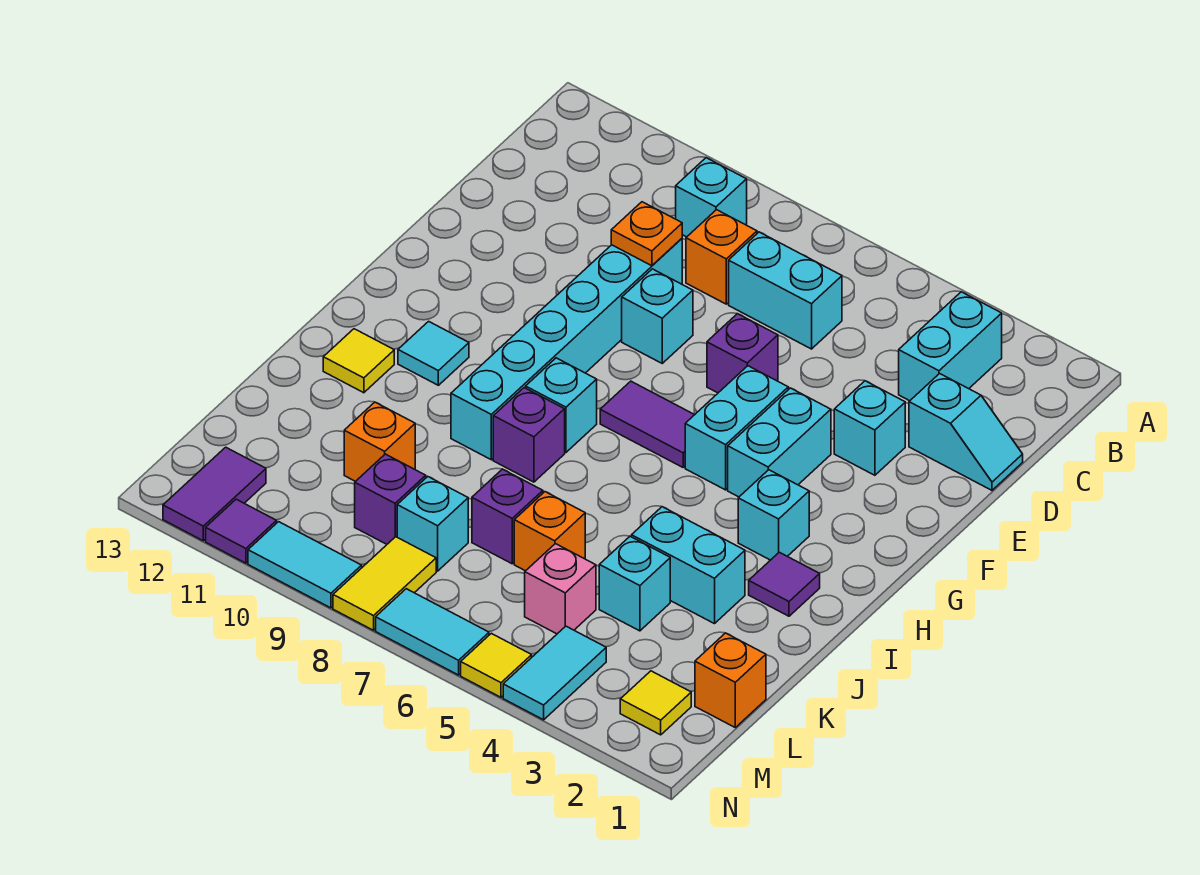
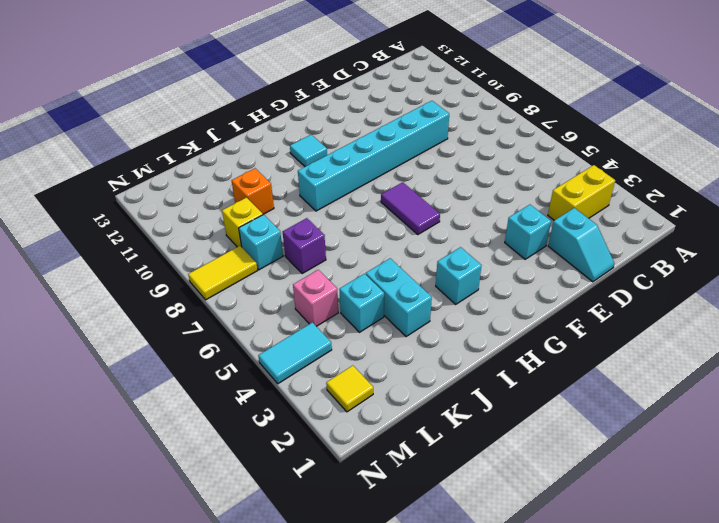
yellow brick B3:C3 level 1 -> cyan brick B3:C3 level 1
yellow brick L9 level 1 -> purple brick L9 level 1
none -> cyan brick B9 level 1
none -> cyan brick C6:C7 level 1
none -> orange brick C8 level 1
none -> purple brick E6 level 1

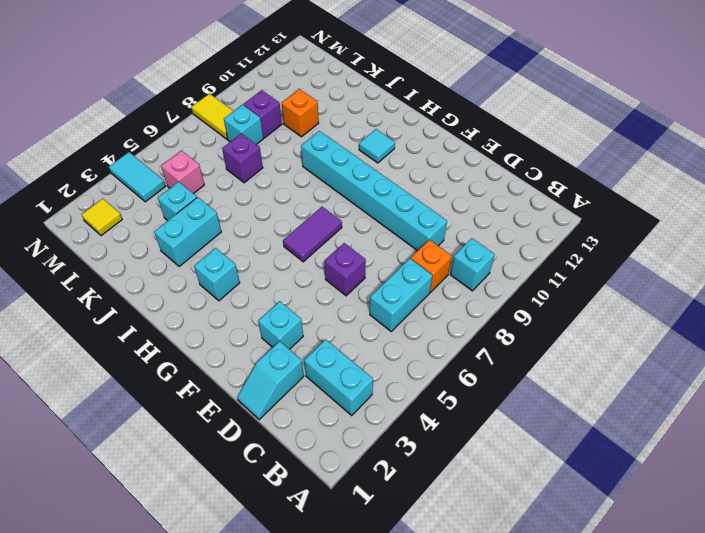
none -> cyan brick E8 level 1
none -> cyan brick F4:G4 level 1
none -> cyan brick F5:G5 level 1
none -> cyan brick H8 level 1

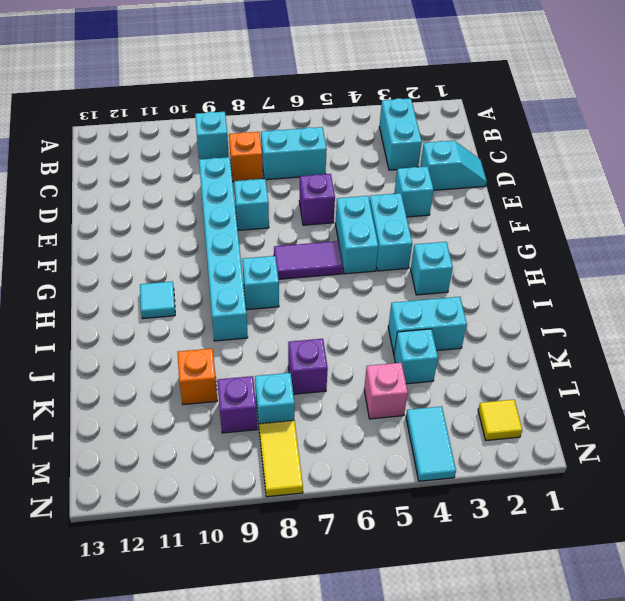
none -> purple tile I2 level 1
none -> purple brick I8 level 1
none -> yellow tile I12 level 1
none -> orange brick K6 level 1

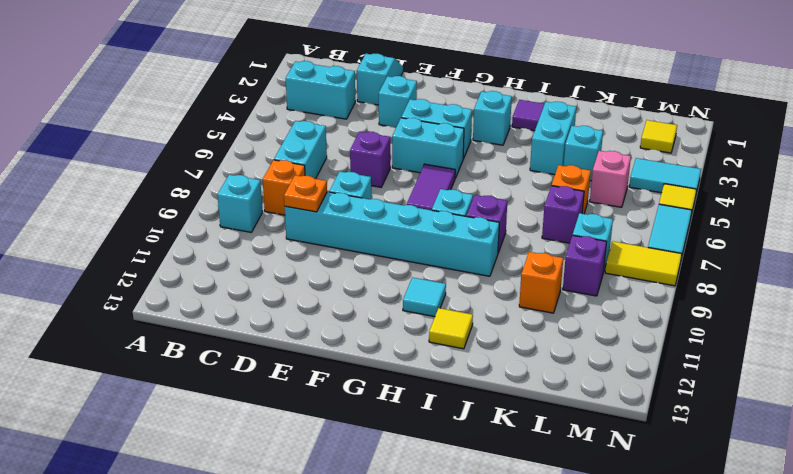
none -> orange brick L1 level 1
none -> purple tile M12:N12 level 1
none -> cyan tile N9:N10 level 1
none -> purple tile N11 level 1

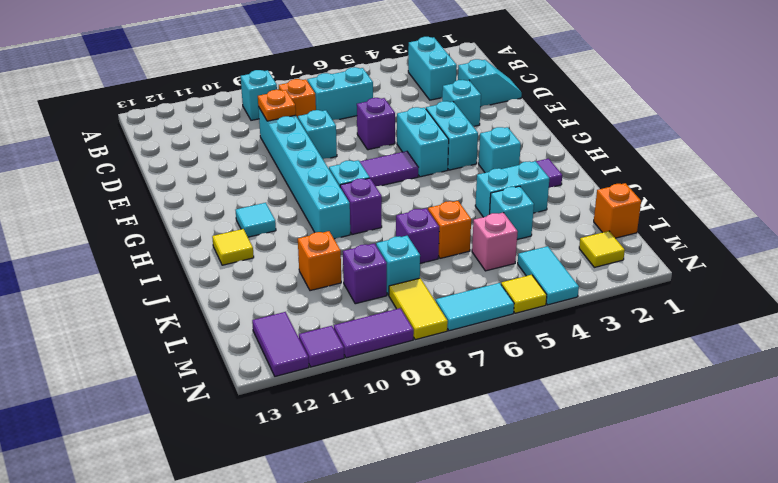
purple tile N9:N10 level 1 -> cyan tile N9:N10 level 1

